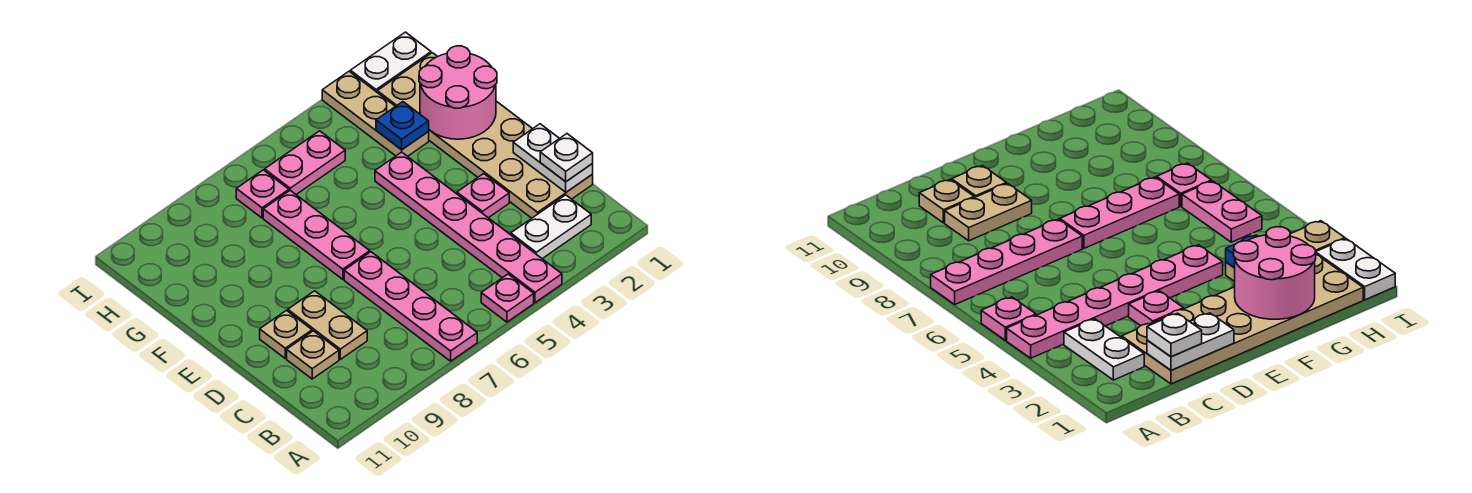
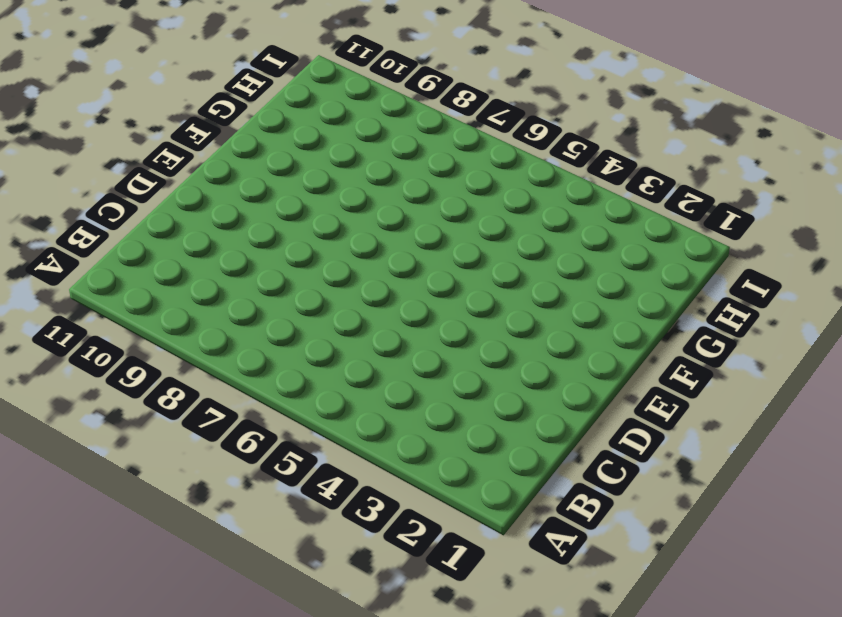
none -> pink plate A4:F4 level 1
none -> pink plate A5 level 1
none -> pink plate A7:D7 level 1

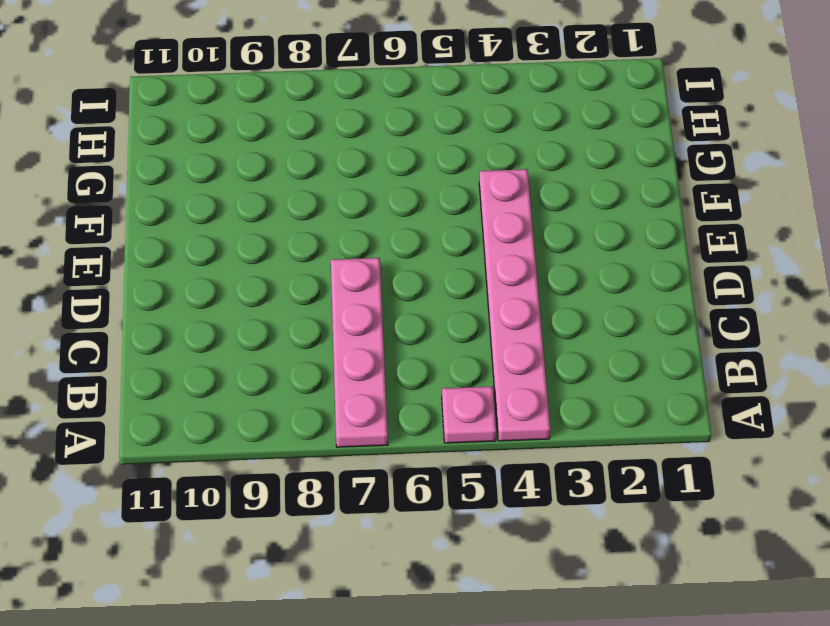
none -> white plate B2:B3 level 1
none -> tan plate C1:H2 level 1
none -> tan plate C9:D9 level 1

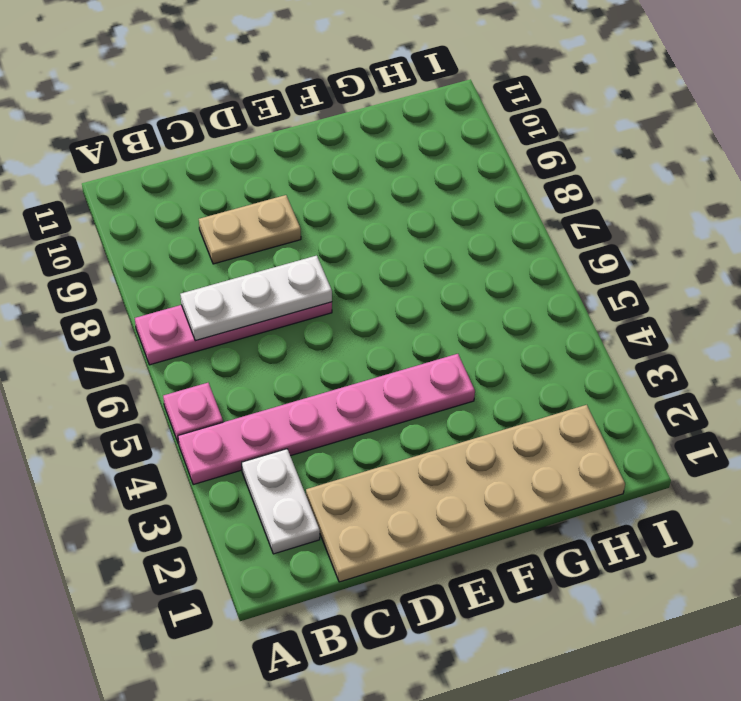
white plate B7:D7 level 2 -> none
none -> tan plate C10 level 1
none -> pink plate D3 level 1
none -> tan plate D10 level 1

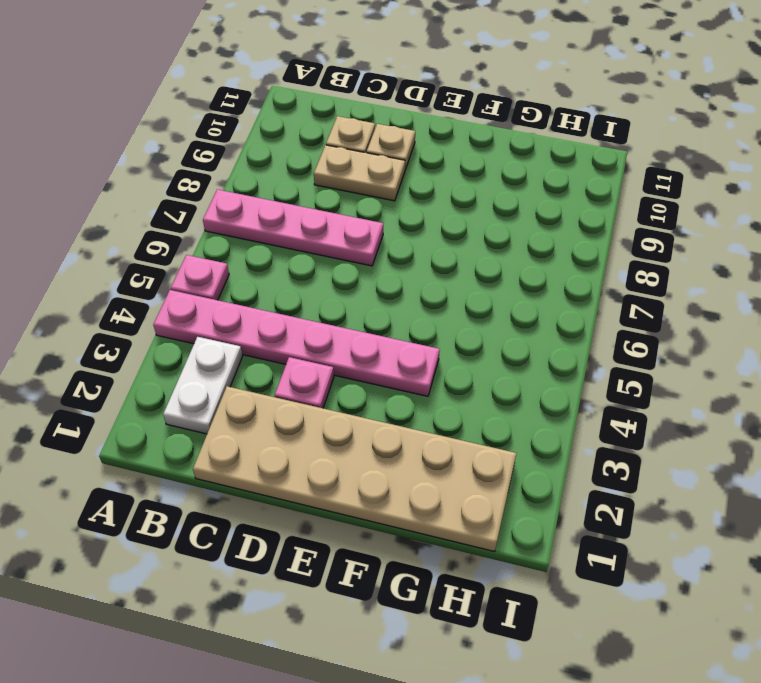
none -> pink plate E7:G7 level 1
none -> tan plate G3:I3 level 1
none -> pink plate H5:H6 level 1

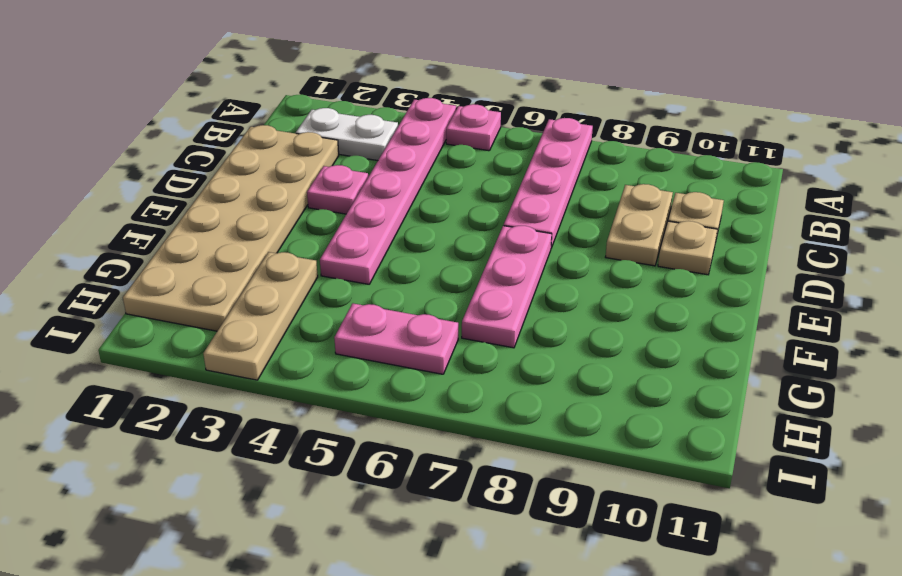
none -> pink plate H7 level 1
none -> white plate I1:I2 level 1
none -> white plate C1:D1 level 2

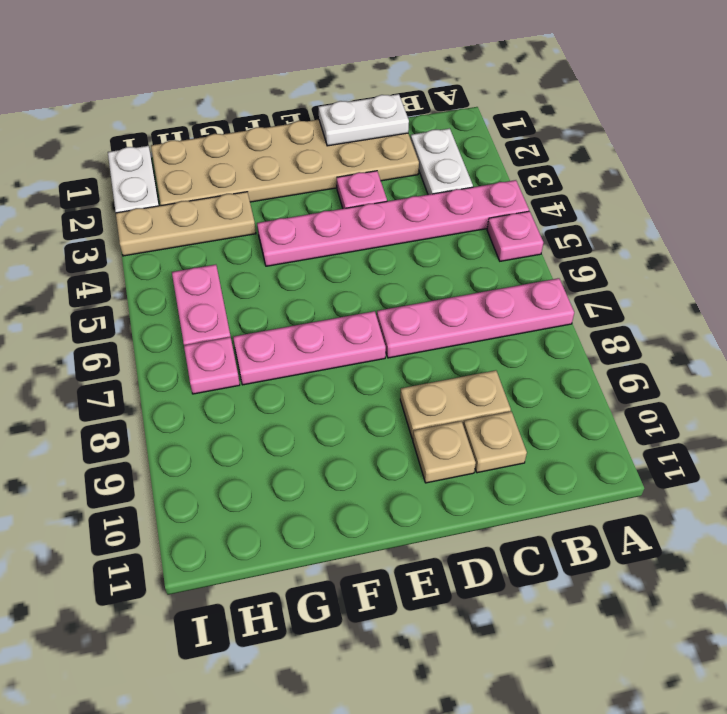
none -> pink round brick F1:G2 level 2
none -> blue plate G3 level 2
none -> white plate C1 level 3

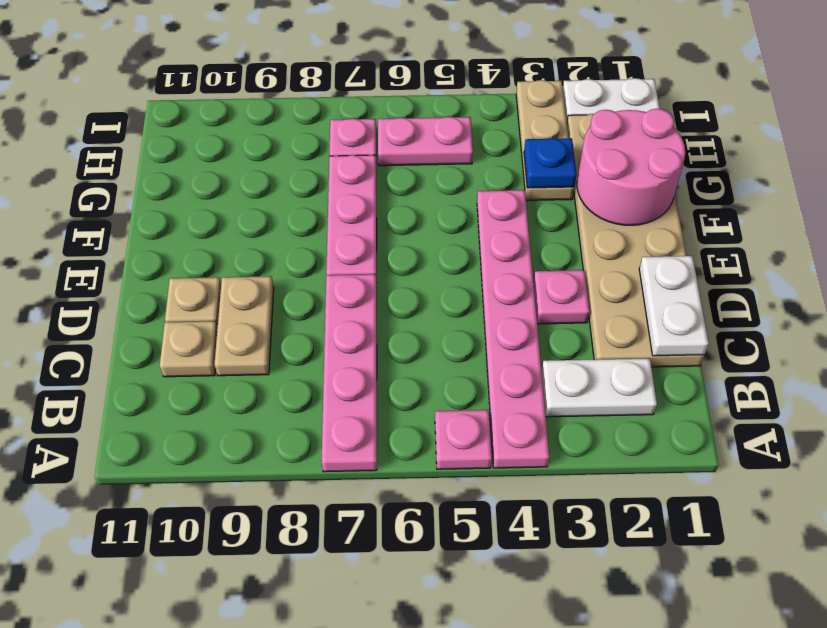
none -> white plate C1 level 3

